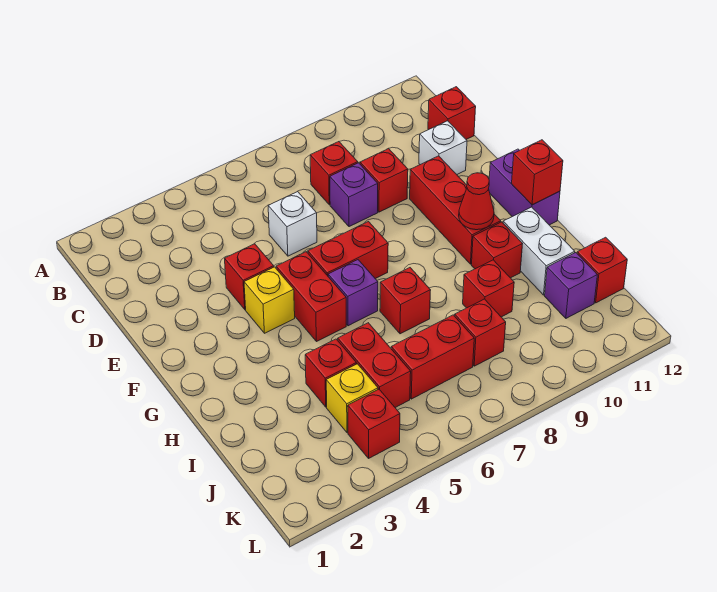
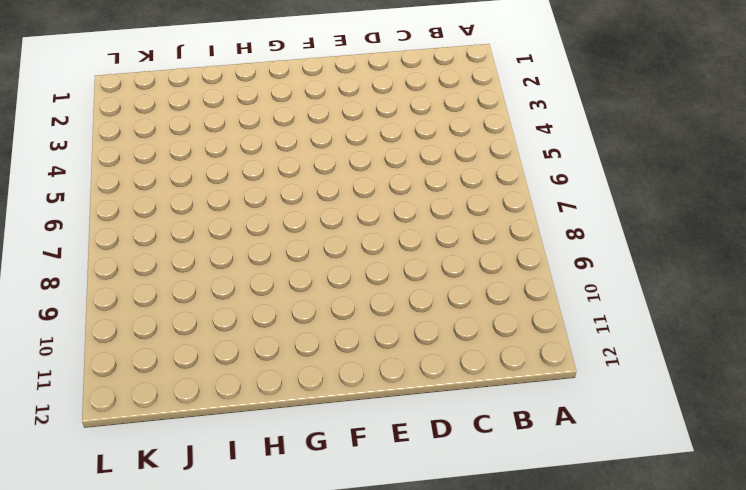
none -> red brick C8 level 1
none -> red brick C12 level 1
none -> white brick D6 level 1

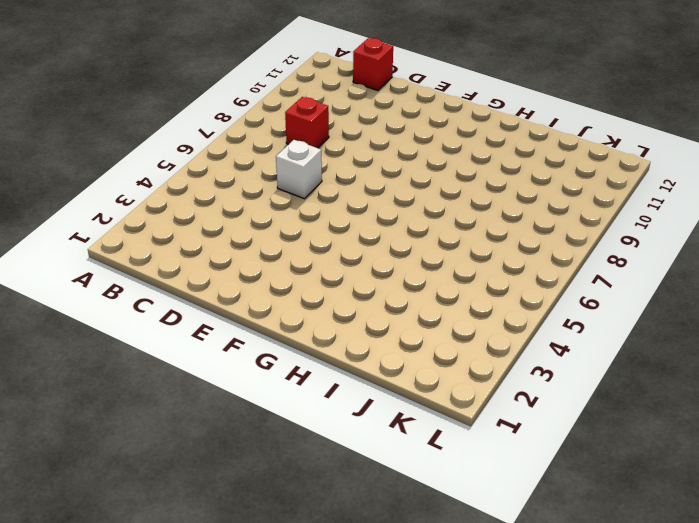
none -> purple brick D8 level 1
none -> red brick D9 level 1
none -> white brick D11 level 1

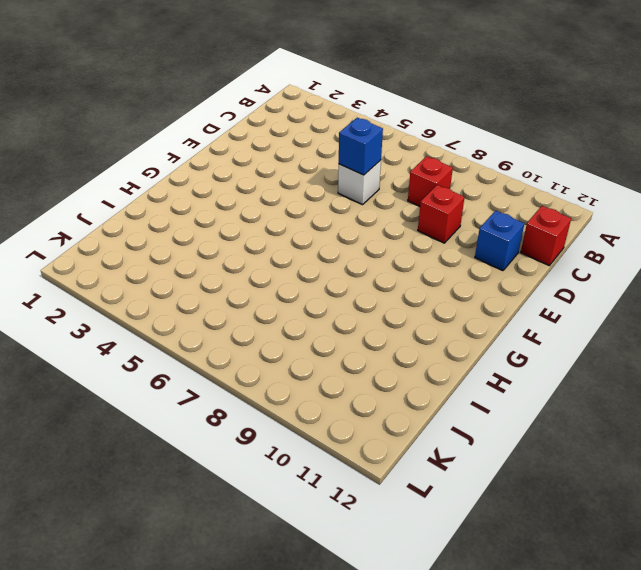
blue brick D6 level 2 -> none
blue brick D11 level 1 -> white brick D11 level 1
none -> purple brick D8 level 1
none -> red brick E4 level 1
none -> red brick E10:G10 level 1

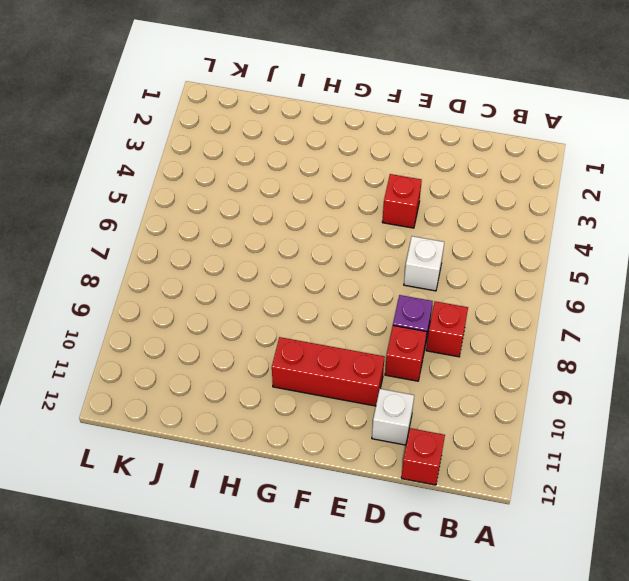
none -> yellow brick F4 level 1
none -> red brick F5:G5 level 1
none -> red brick F6:F7 level 1

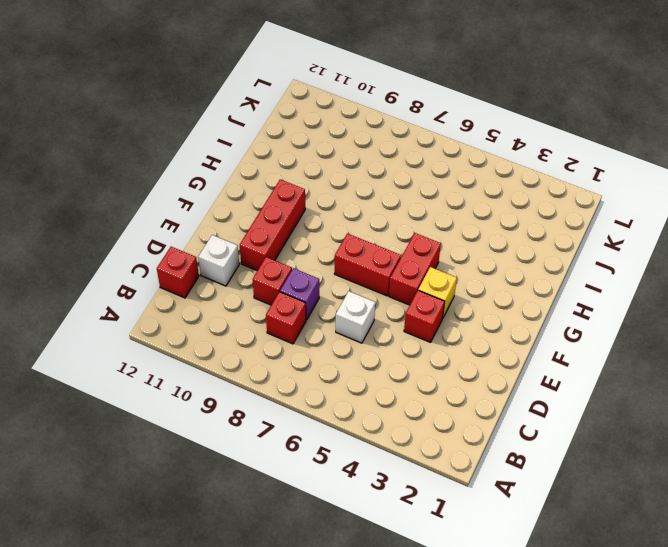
none -> purple brick F12:G12 level 1
none -> purple brick G6 level 1
none -> red brick H7 level 1

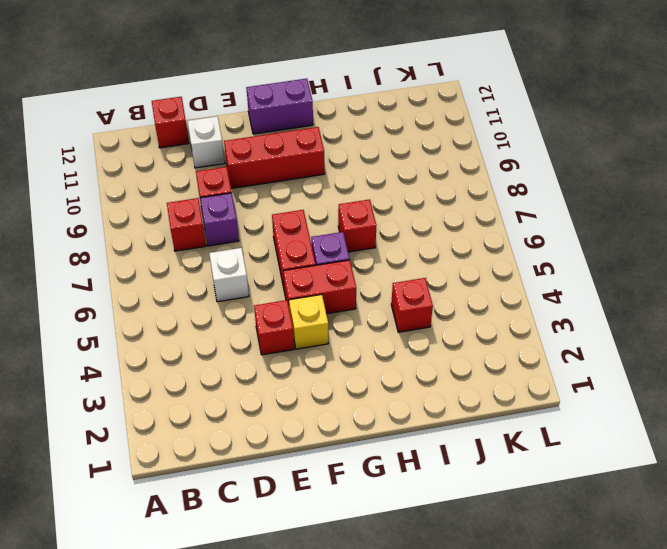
none -> red brick H10 level 1
none -> white brick H11:I11 level 1
none -> red brick I5:J5 level 1

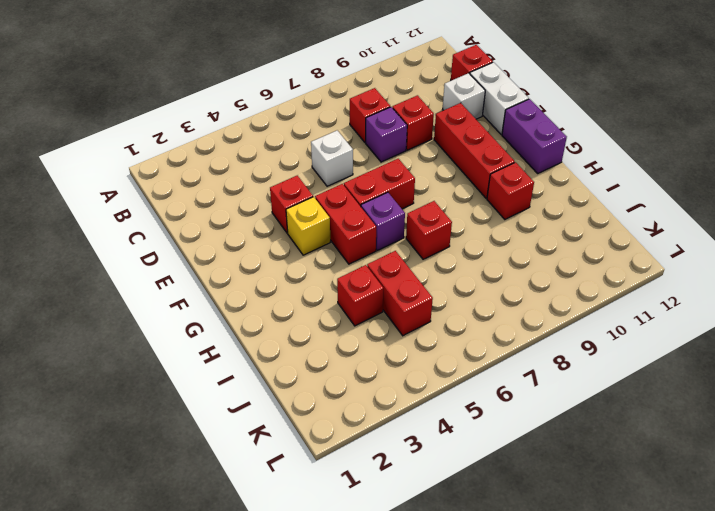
white brick D12:E12 level 1 -> white brick H11:I11 level 1
none -> red brick I9 level 1
none -> yellow brick J4 level 1
none -> red brick J6:J7 level 1

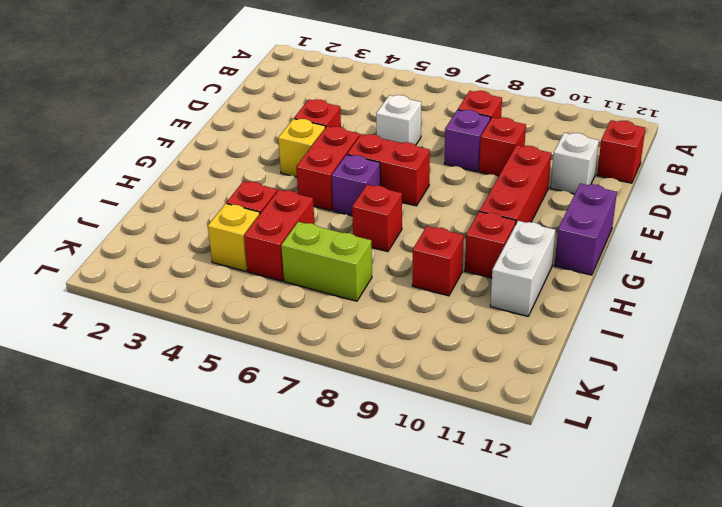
lime brick J6:J7 level 1 -> red brick J6:J7 level 1
none -> red brick J8 level 1
none -> purple brick J11 level 1
none -> red brick J12 level 1

